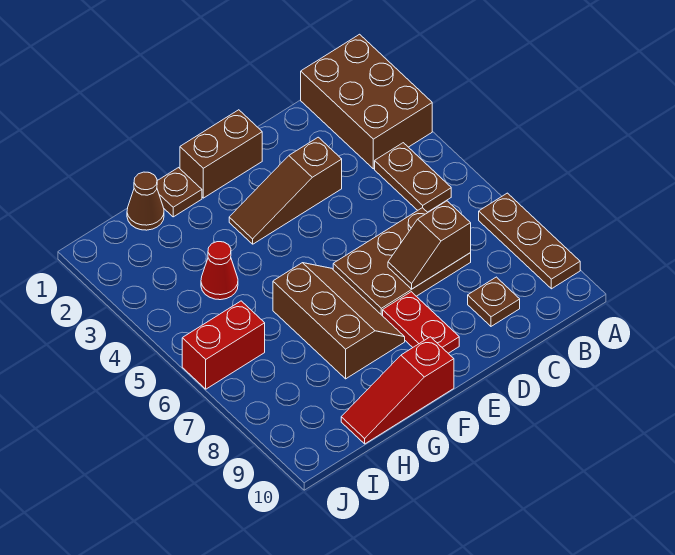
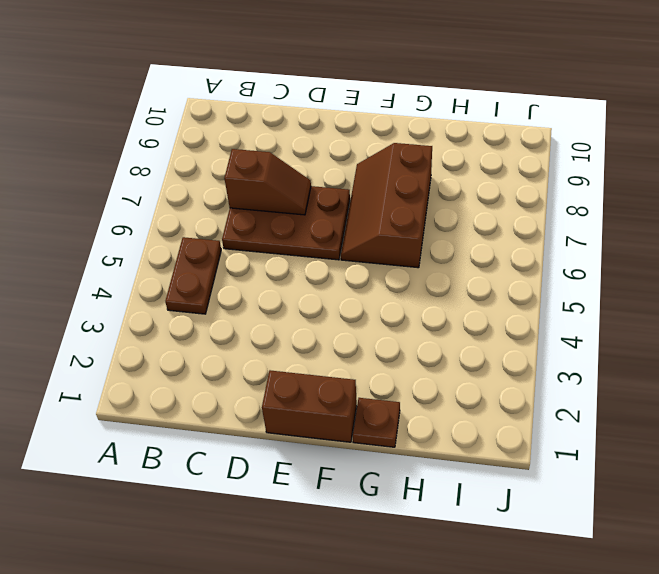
none -> brown brick A1:B3 level 1
none -> brown plate A7:A9 level 1
none -> brown plate C9 level 1

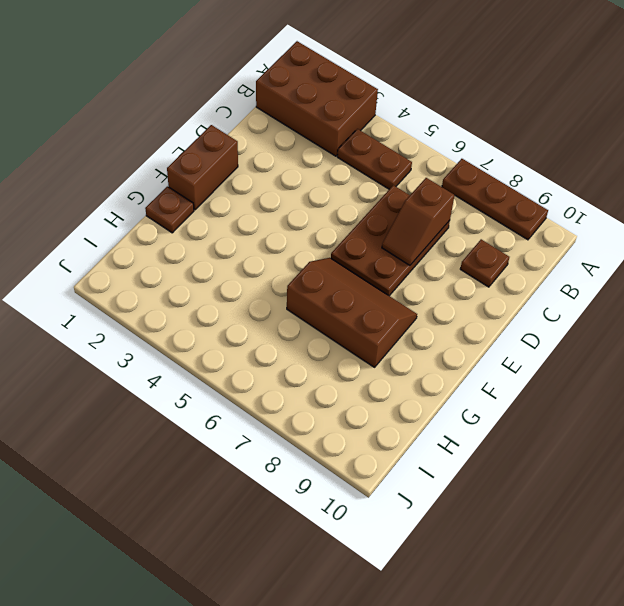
none -> brown slope D3:F3 level 1 top D
none -> red plate E8:E9 level 1
none -> red slope F10:H10 level 1 top F

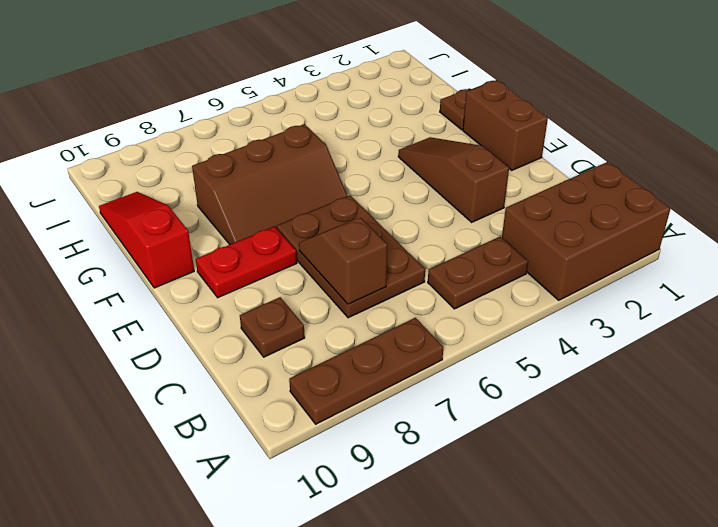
none -> brown cone H1 level 1
none -> red cone H4 level 1
none -> red brick I6:J6 level 1

